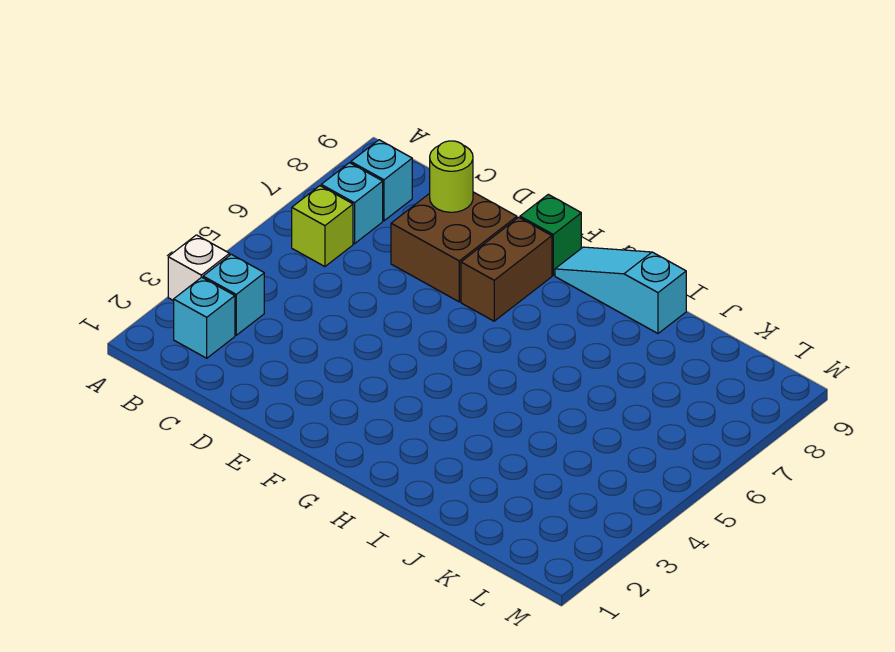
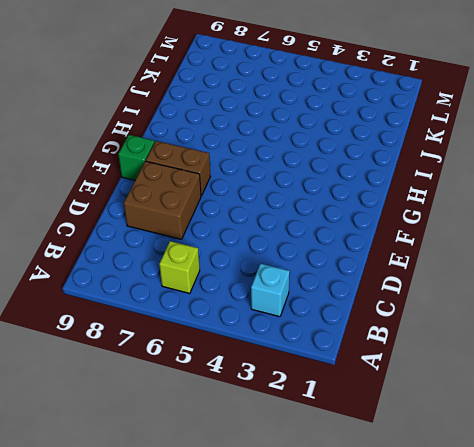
none -> white brick A3 level 1
none -> cyan brick B2 level 1

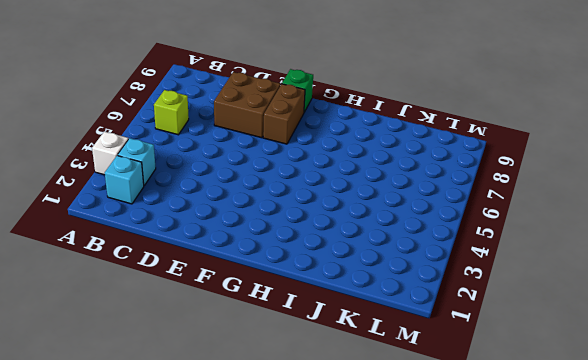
none -> cyan brick B7 level 1
none -> cyan brick B8 level 1

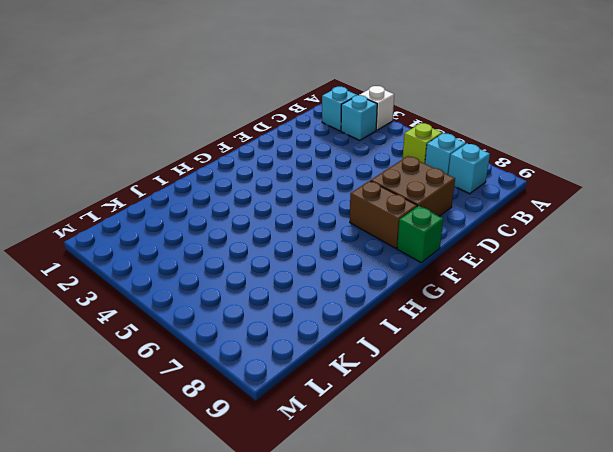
none -> cyan slope G9:I9 level 1 top I
none -> lime round brick D8 level 2

